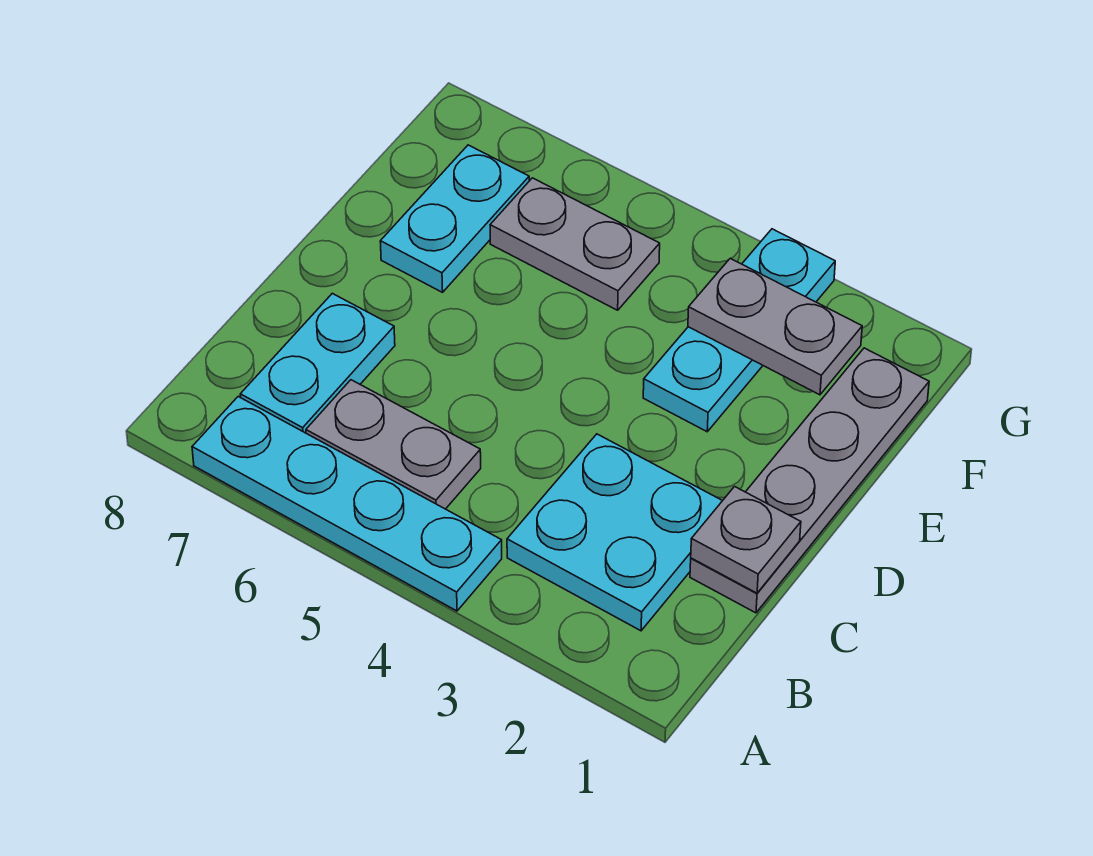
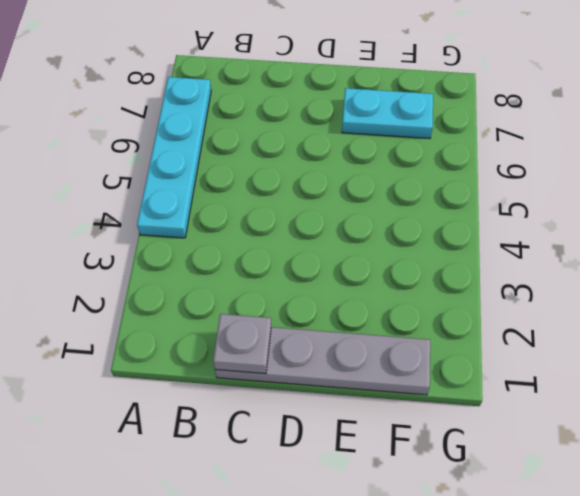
none -> cyan plate B2:C3 level 1
none -> grey plate B5:B6 level 1

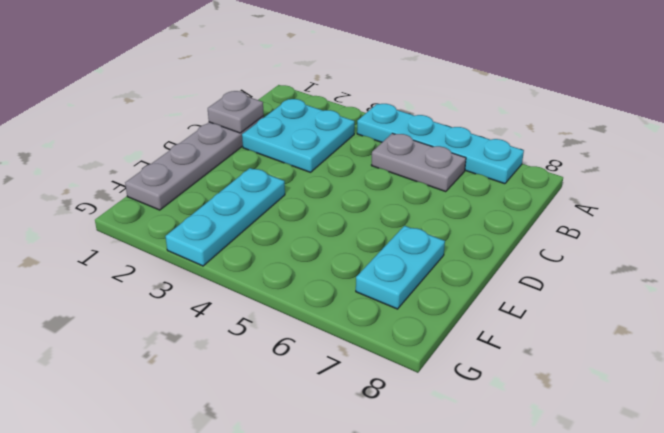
none -> cyan plate B7:C7 level 1
none -> grey plate F5:F6 level 1

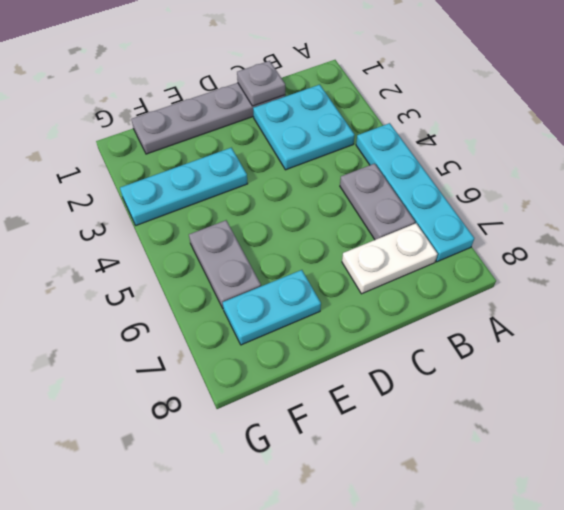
white plate B7:C7 level 1 -> cyan plate B7:C7 level 1
none -> grey plate F2:F3 level 2

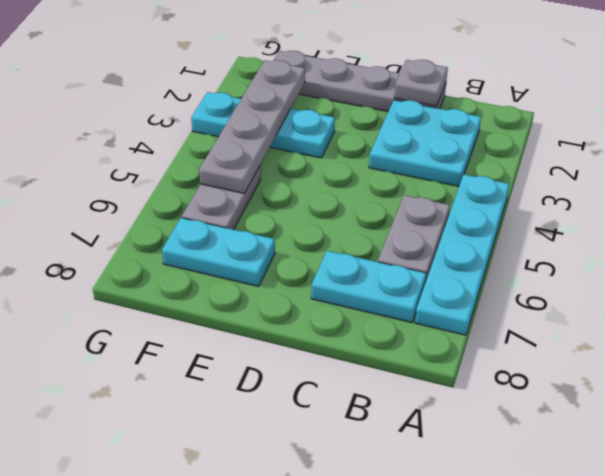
grey plate F2:F5 level 2 -> grey plate F2:F3 level 2

